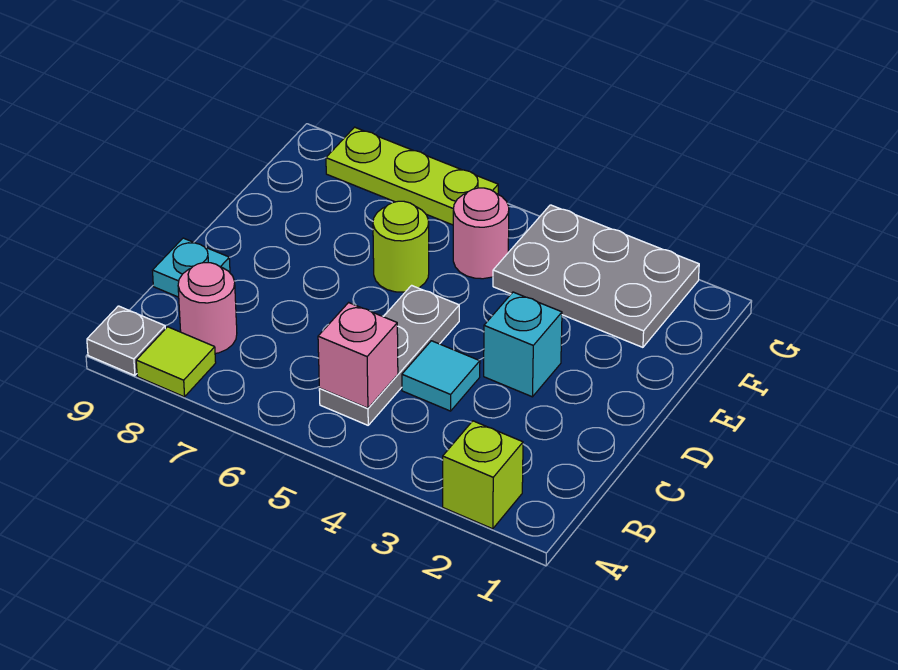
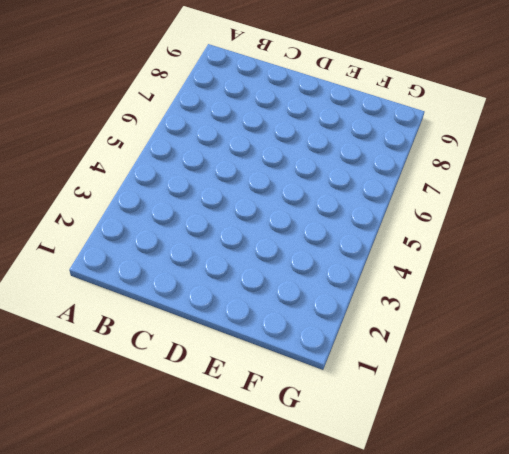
none -> lime brick A2 level 1
none -> lime tile A8 level 1
none -> grey plate A9 level 1

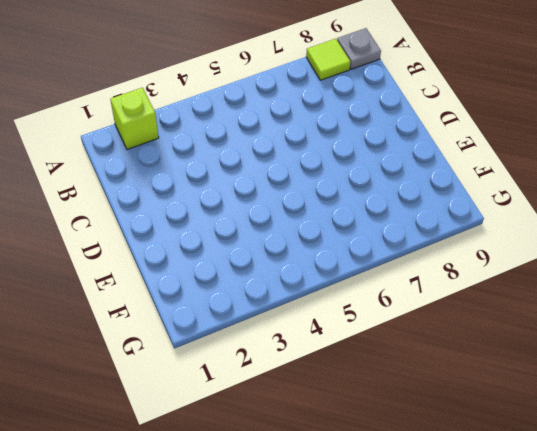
none -> grey plate B5:D5 level 1
none -> pink round brick B8 level 1
none -> cyan tile C4 level 1

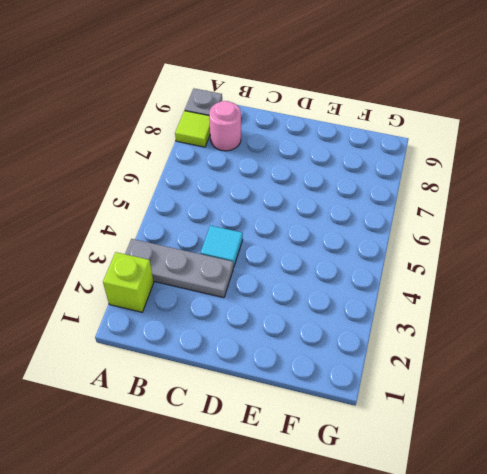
grey plate A3:C3 level 1 -> grey plate B5:D5 level 1
none -> cyan plate C9 level 1
none -> cyan brick D3 level 1
none -> lime round brick E6 level 1

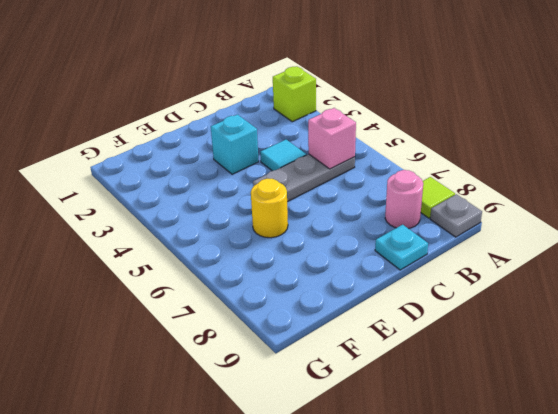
yellow round brick E6 level 1 -> lime round brick E6 level 1
none -> grey plate F2:G4 level 1
none -> pink round brick F5 level 1
none -> lime plate G6:G8 level 1

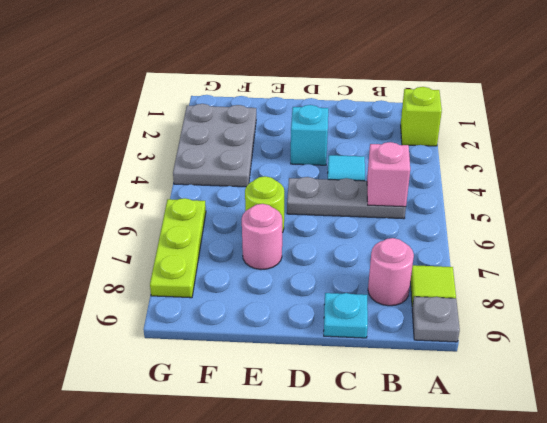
pink round brick E7 level 1 -> pink round brick F5 level 1

